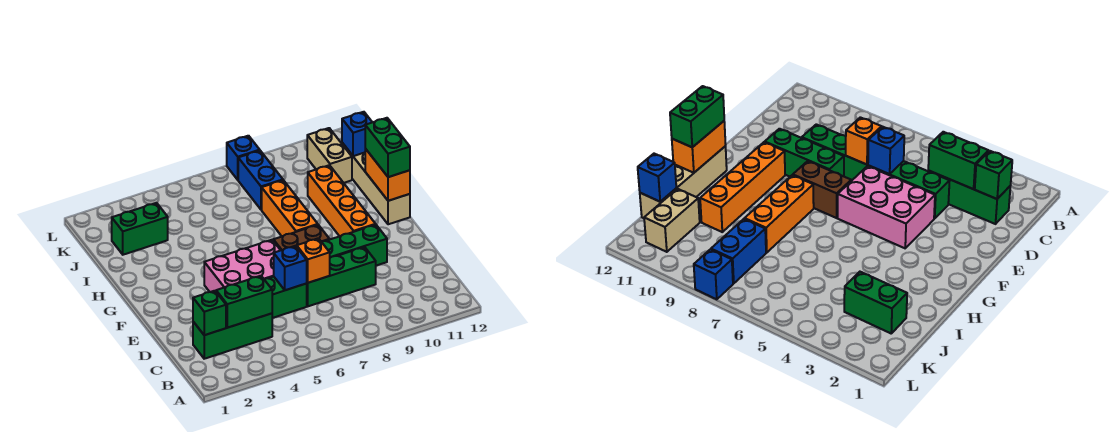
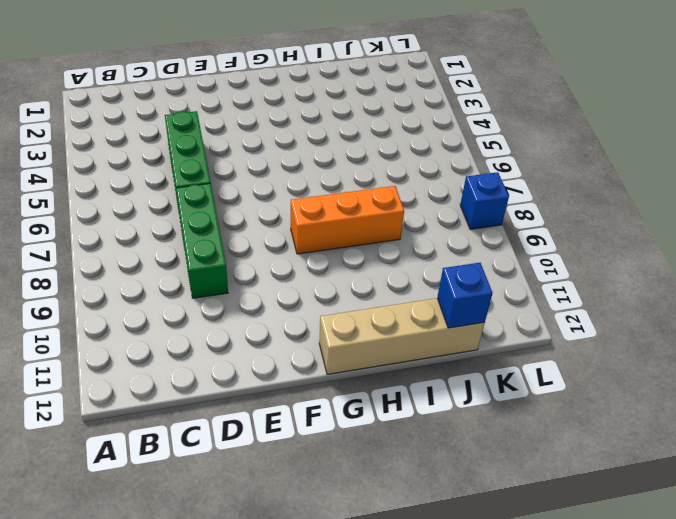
none -> green brick C2:C4 level 1
none -> pink brick E4:F6 level 1
none -> green brick E8:E10 level 1

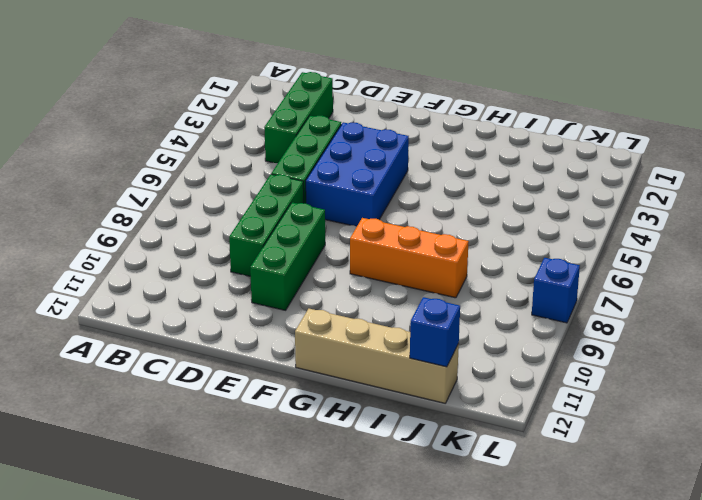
blue brick E4:F6 level 1 -> pink brick E4:F6 level 1
none -> brown brick F7:F8 level 1
none -> orange brick F10:I10 level 1
none -> green brick J2:J3 level 1

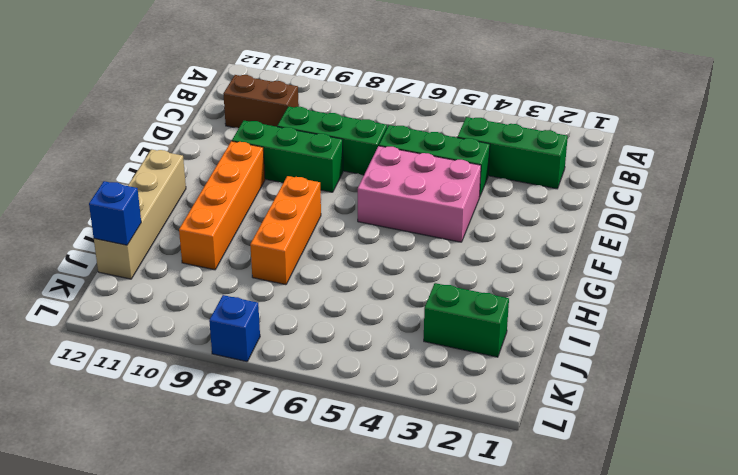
brown brick C10:C11 level 1 -> brown brick F7:F8 level 1
none -> blue brick J8:K8 level 1
none -> tan brick J11:K11 level 1
none -> green brick C2 level 2

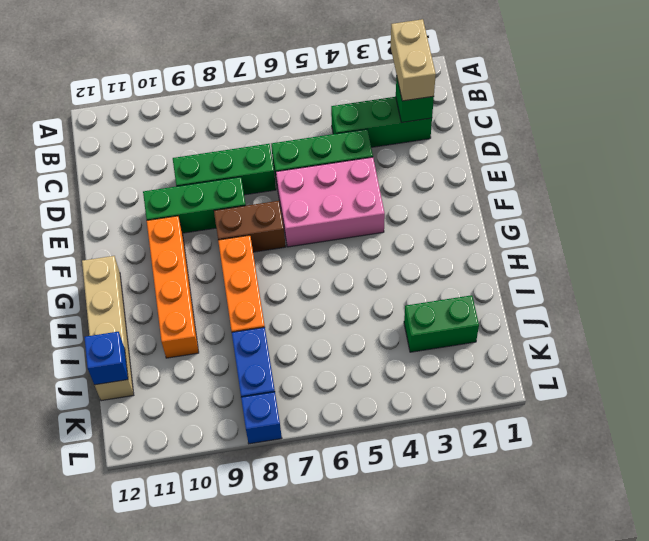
tan brick B2:C2 level 3 -> tan brick J11:K11 level 1
none -> green brick C3:C4 level 2
none -> blue brick D6 level 2
none -> orange brick D7 level 2

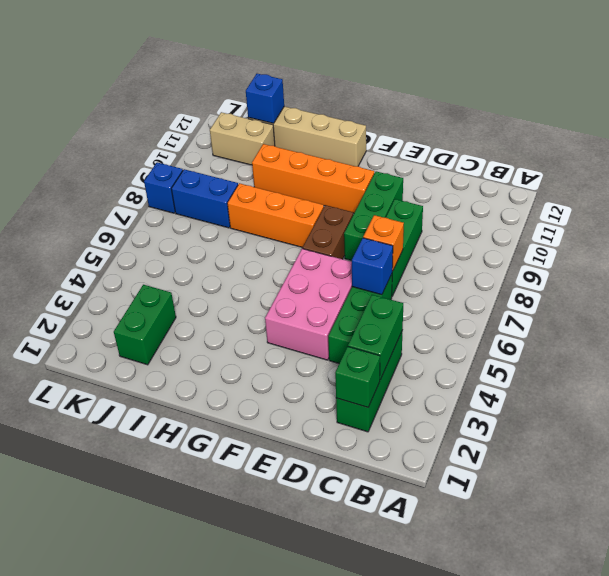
none -> orange brick G12:H12 level 2
none -> green brick G12:H12 level 3

